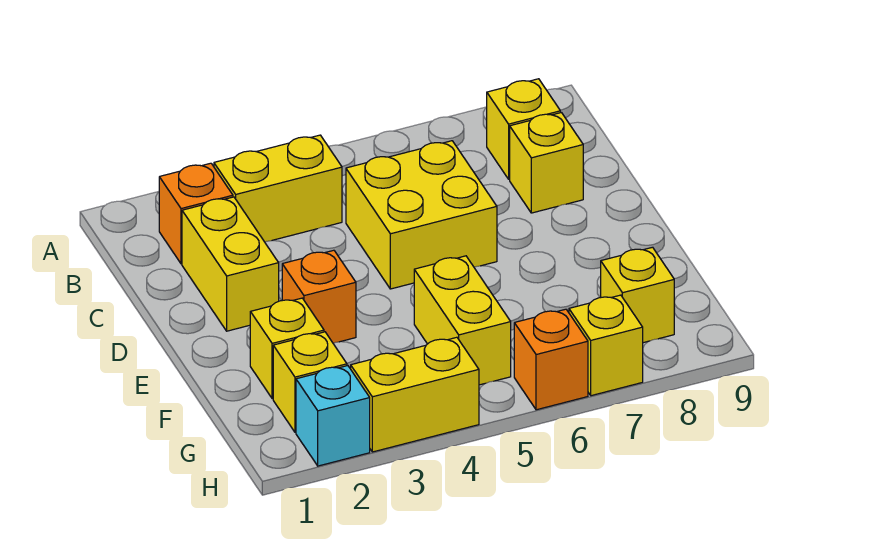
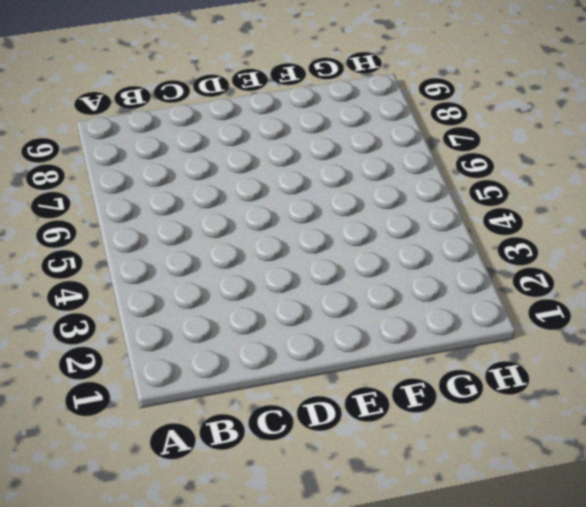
none -> orange brick B2 level 1
none -> yellow brick B3:B4 level 1
none -> yellow brick B8 level 1

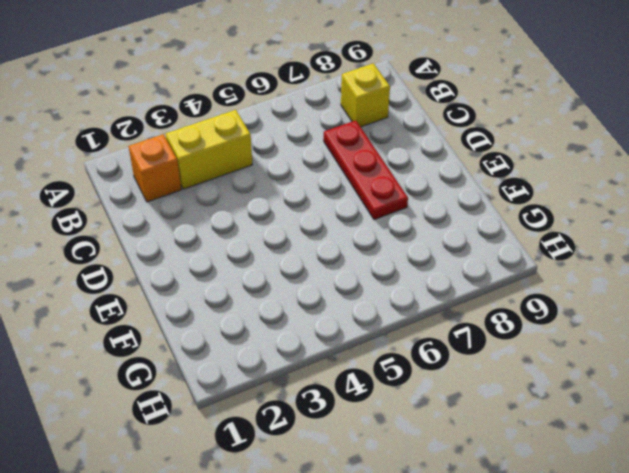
red plate C7:E7 level 1 -> none
none -> yellow brick C2:D2 level 1
none -> yellow brick C5:D6 level 1
none -> yellow brick C8 level 1

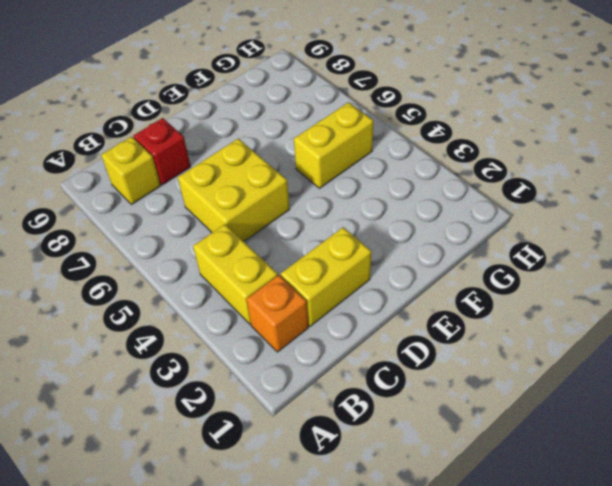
red brick C8 level 1 -> yellow brick C8 level 1
none -> orange brick E3 level 1
none -> yellow brick F2 level 1
none -> yellow brick G2 level 1

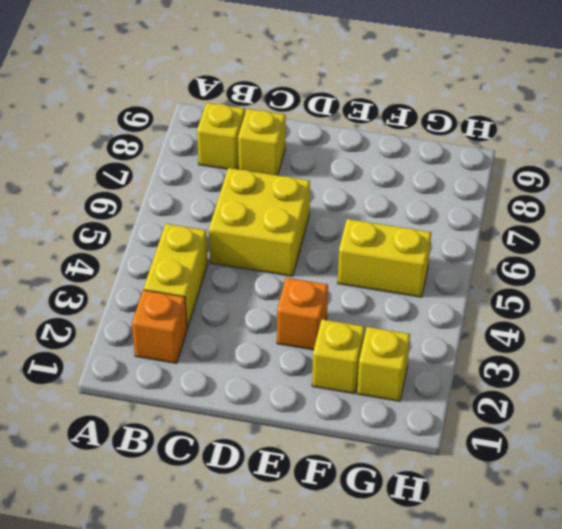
none -> yellow brick C2:D2 level 1
none -> yellow brick G8 level 1
none -> cyan brick H2 level 1

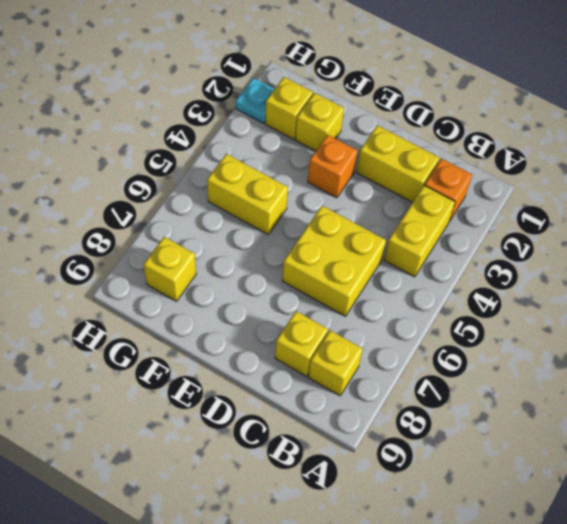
cyan plate H2 level 1 -> cyan brick H2 level 1
none -> yellow brick H3:H4 level 1
none -> orange brick H6 level 1
none -> yellow brick H7 level 1

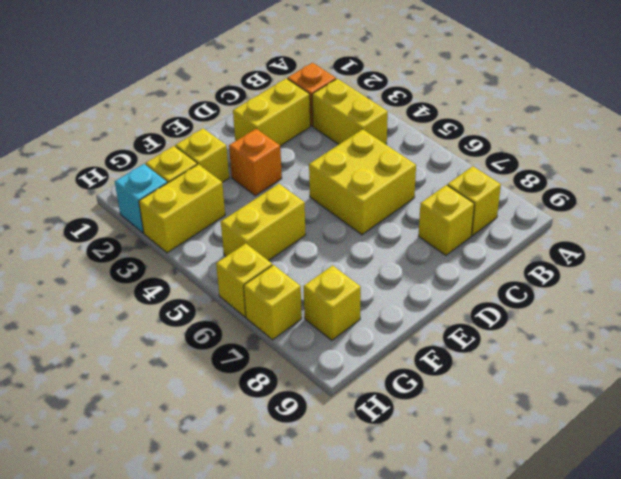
yellow brick G3:H3 level 1 -> yellow brick H3:H4 level 1
yellow brick H6 level 1 -> orange brick H6 level 1

